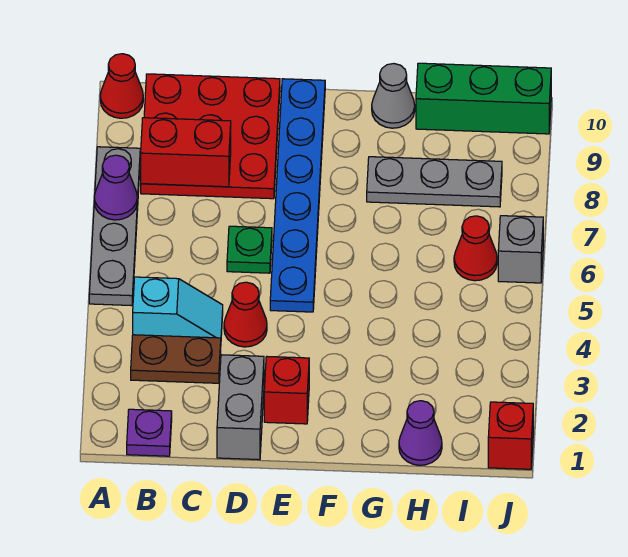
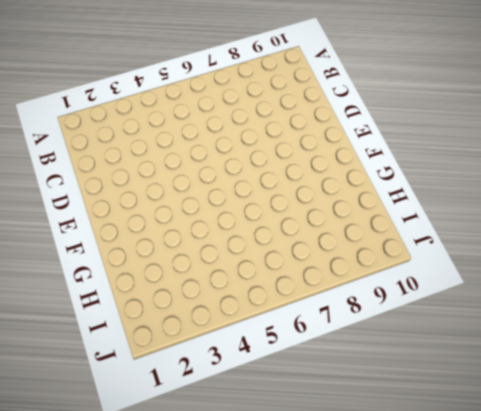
none -> grey plate A5:A8 level 1
none -> red cone A10 level 1
none -> purple plate B1 level 1

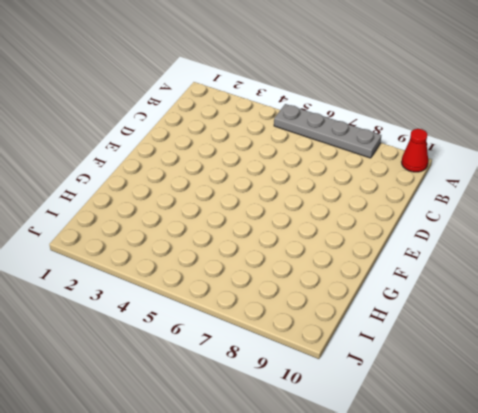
none -> purple plate B1 level 1
none -> brown plate B3:C3 level 1
none -> cyan slope B4:C4 level 1 top B

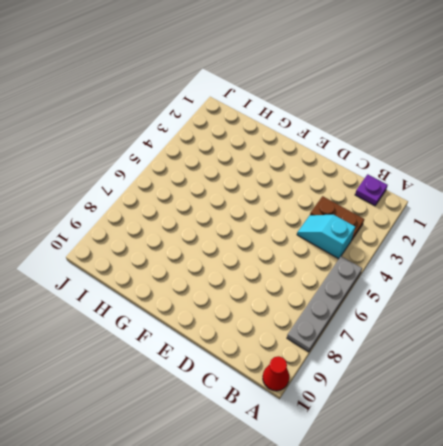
none -> red plate B8:D10 level 1
none -> grey brick D1:D2 level 1
none -> red cone D4 level 1

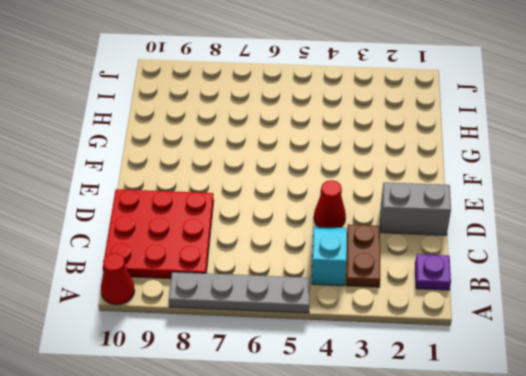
none -> green plate D6 level 1
none -> red brick E2 level 1
none -> blue plate E5:E10 level 1

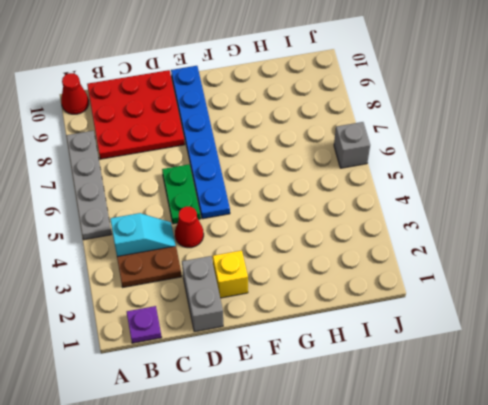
green plate D5:D6 level 1 -> green plate D6 level 1
yellow brick E2 level 1 -> red brick E2 level 1
none -> grey plate G8:I8 level 1
none -> grey cone G10 level 1
none -> purple cone H1 level 1

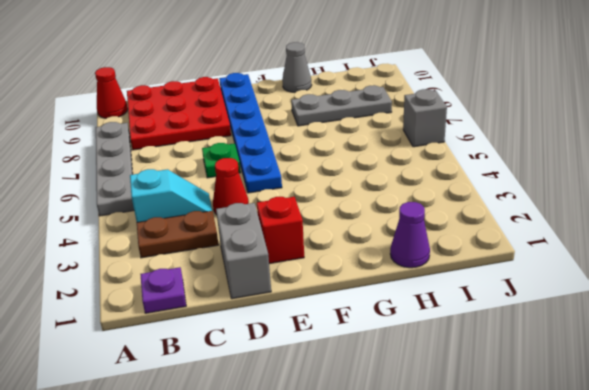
none -> green brick H10:J10 level 1
none -> red cone I6 level 1
none -> red brick J1 level 1

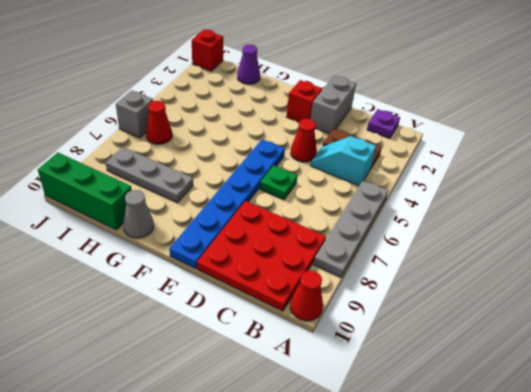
none -> purple cone A7 level 2
none -> red brick B8:C8 level 2

